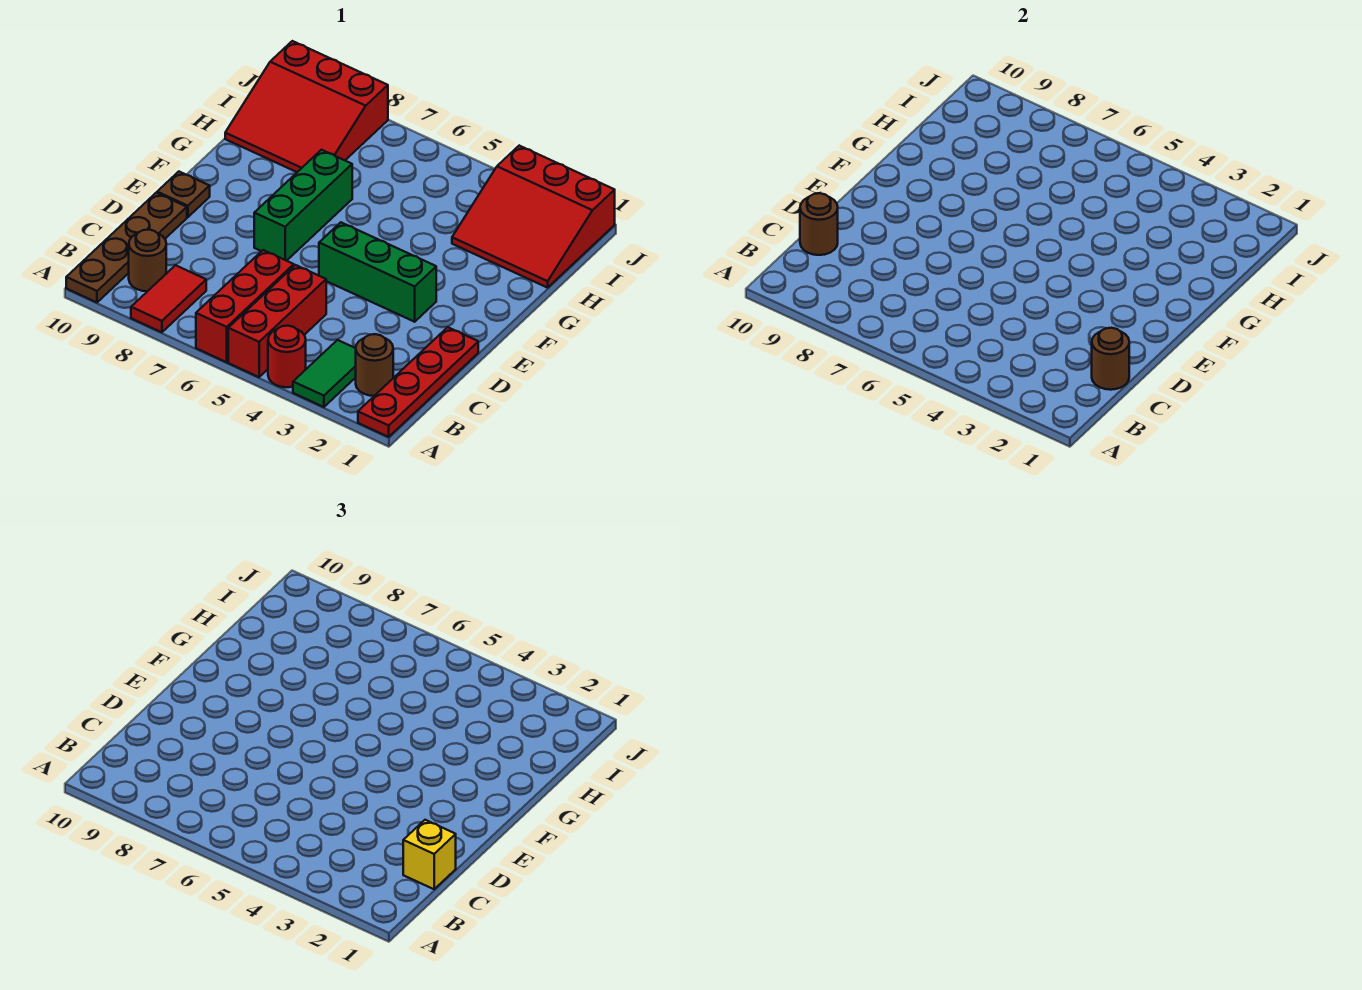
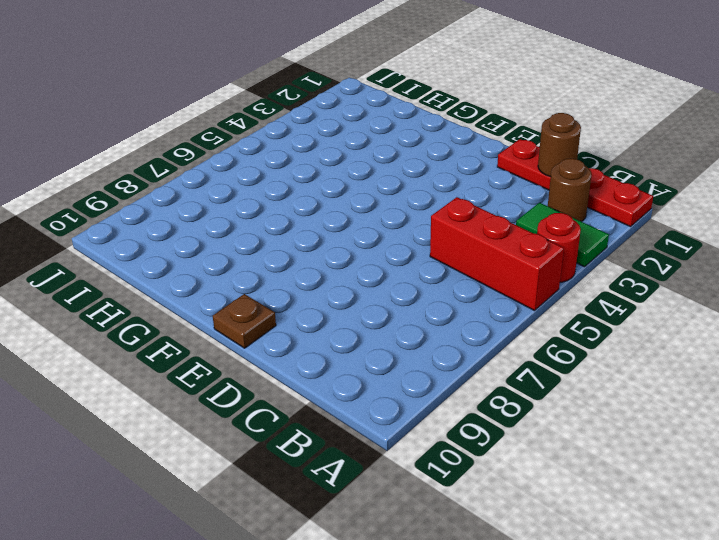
none -> red brick A6:C6 level 1
none -> red tile A8:B8 level 1
none -> brown plate A10:D10 level 1

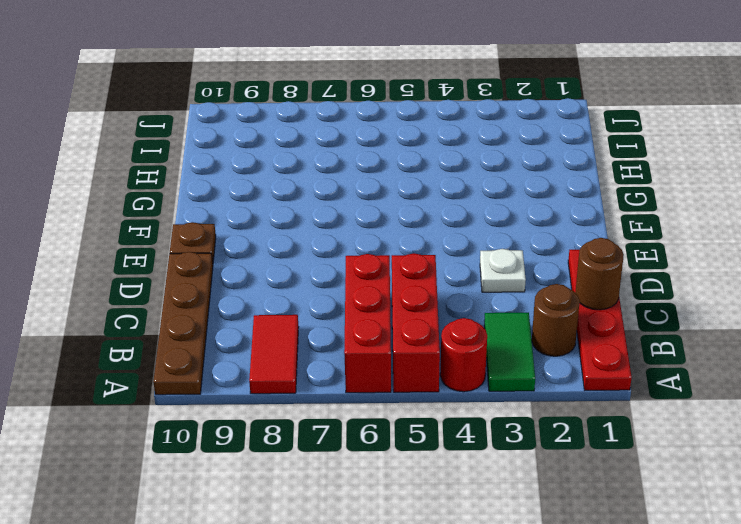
white plate D3 level 1 -> none
none -> brown round brick B9 level 1
none -> green brick E3:E5 level 1
none -> green brick E7:G7 level 1

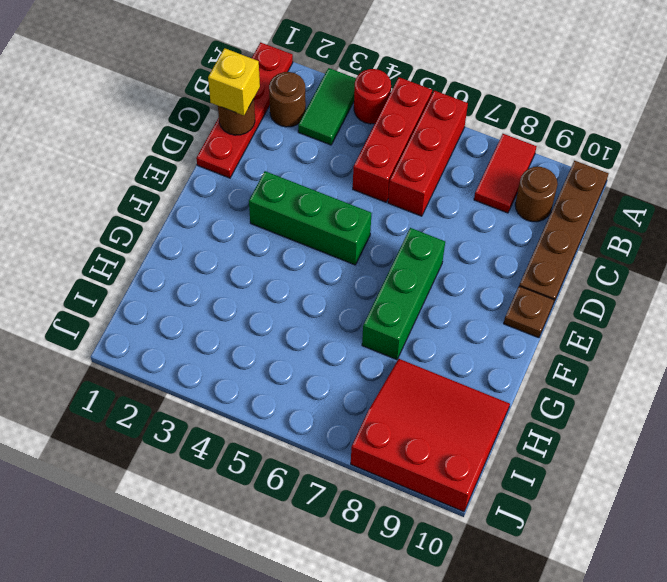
none -> red slope H1:J3 level 1 top J
none -> brown round brick C10 level 2

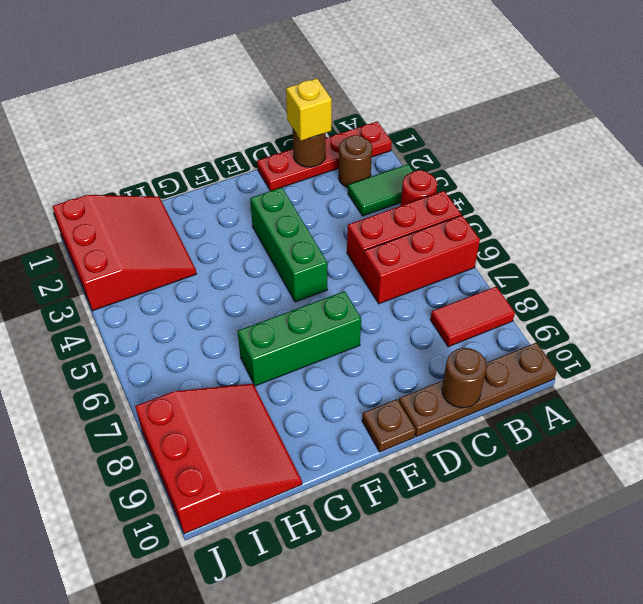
none -> brown round brick B9 level 1

